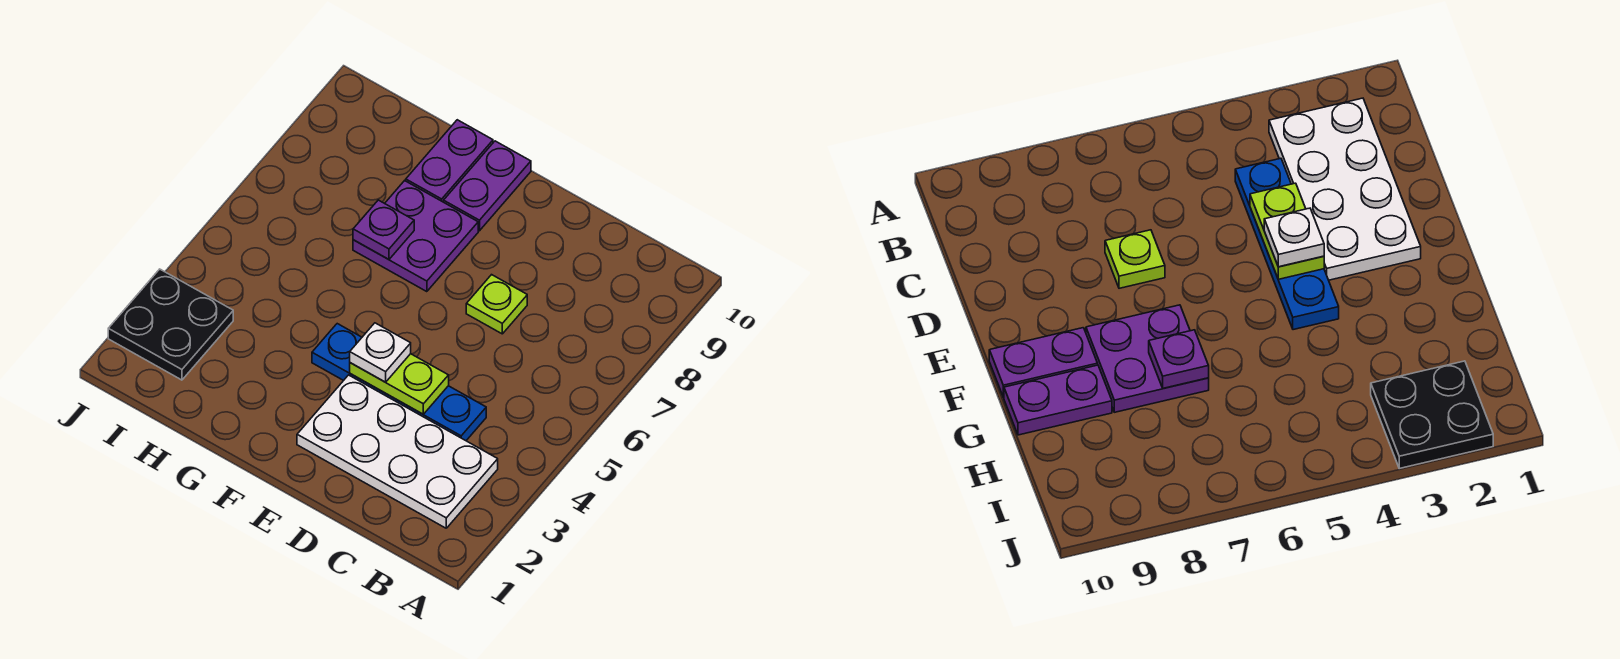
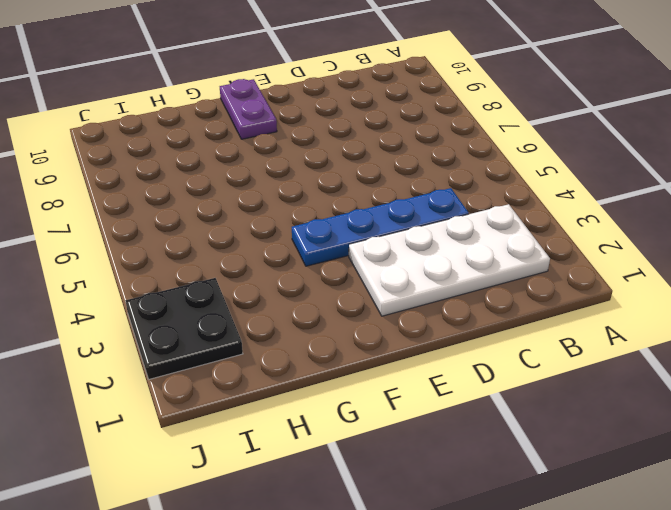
none -> lime plate D7 level 1
none -> purple plate F7:G8 level 1

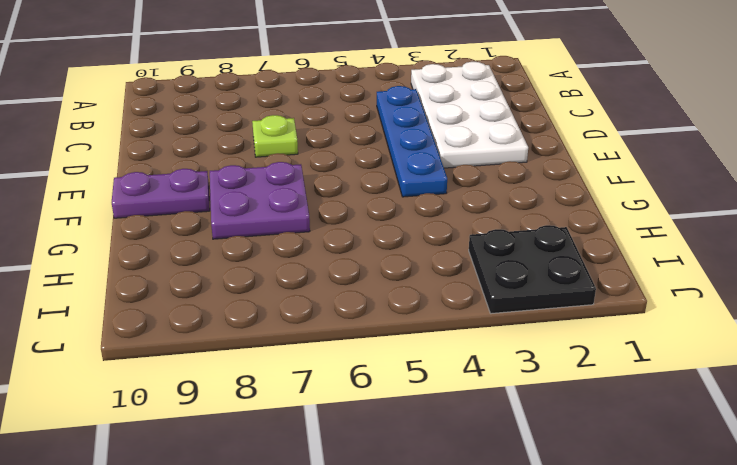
none -> purple plate G9:G10 level 1
none -> lime plate D4:E4 level 2

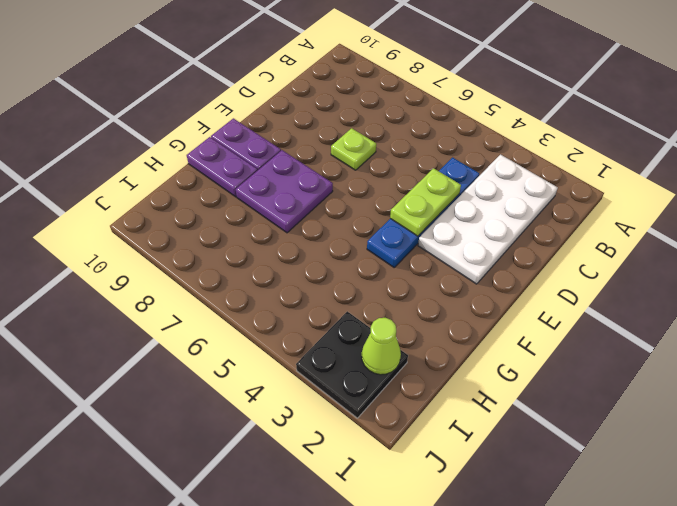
lime cone I2 level 2 -> none
none -> purple plate G7 level 2
none -> white plate E4 level 3

